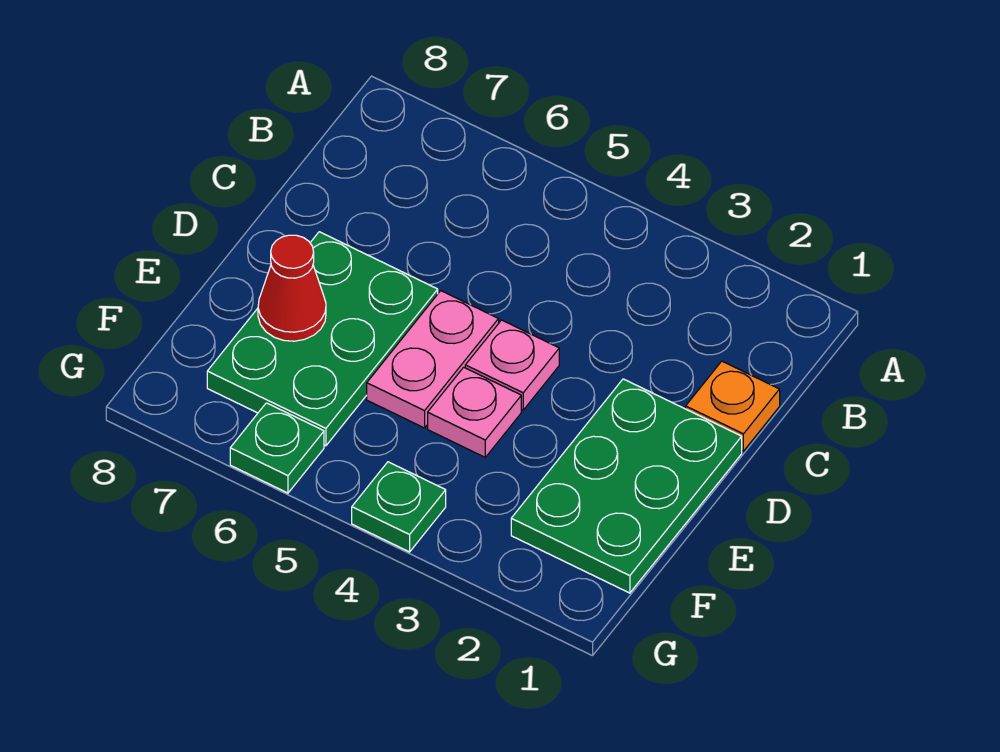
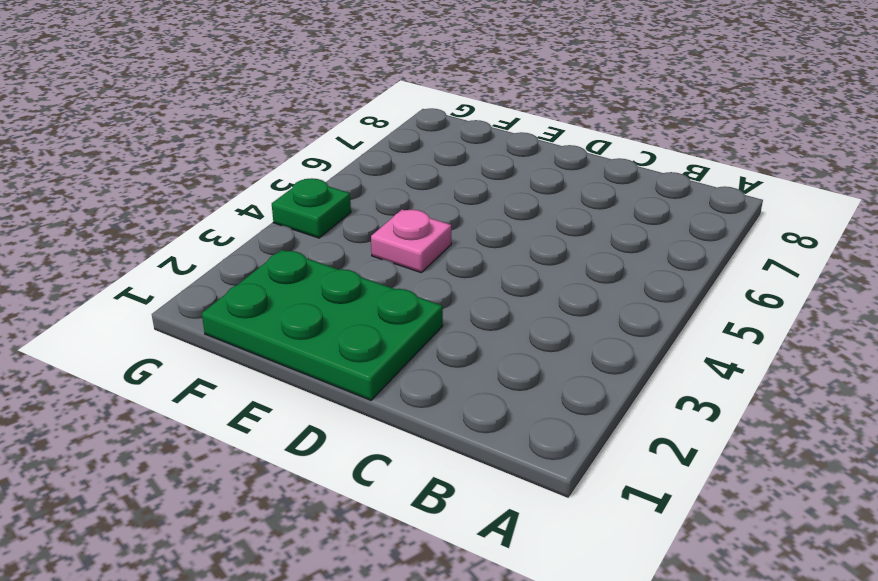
none -> orange plate C1 level 1
none -> pink plate D4 level 1

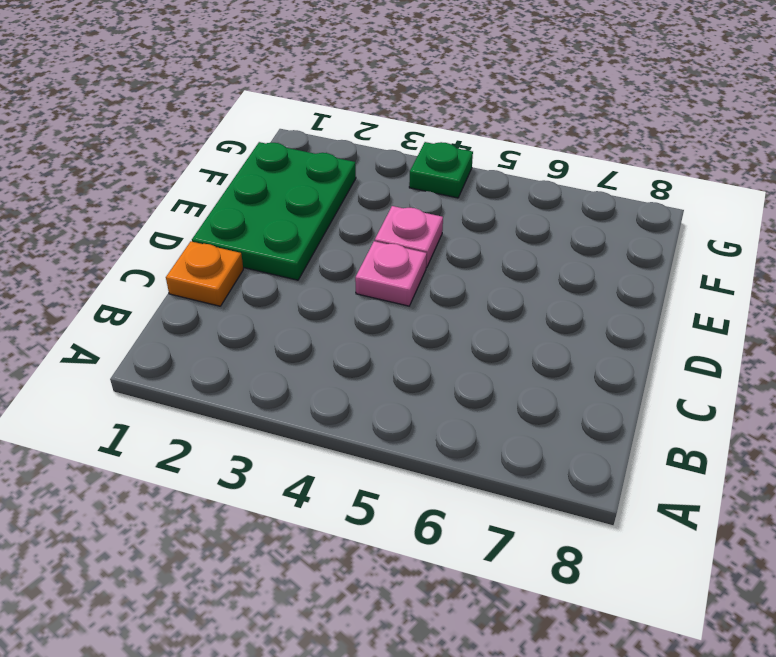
none -> pink plate D5:E5 level 1
none -> green plate D6:F7 level 1

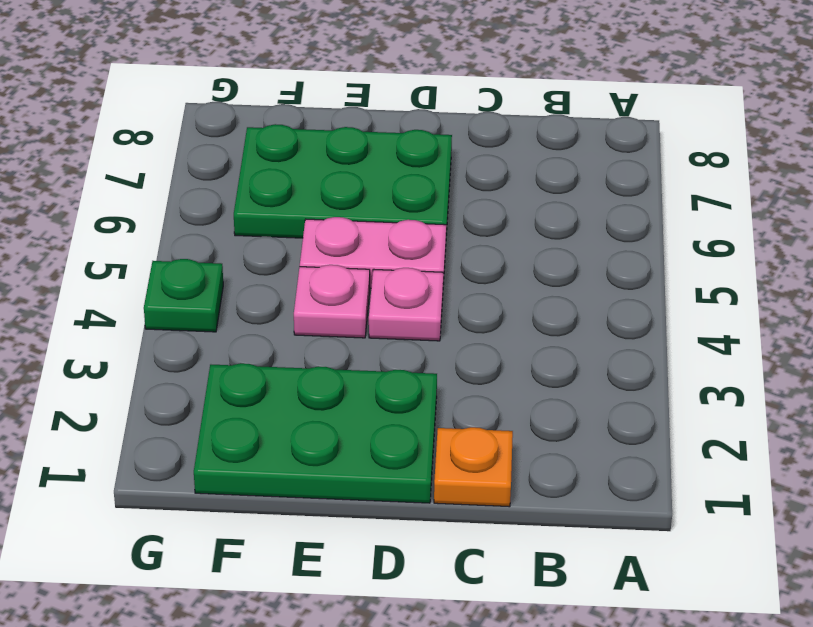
none -> green plate G6 level 1
none -> red cone E7 level 2

